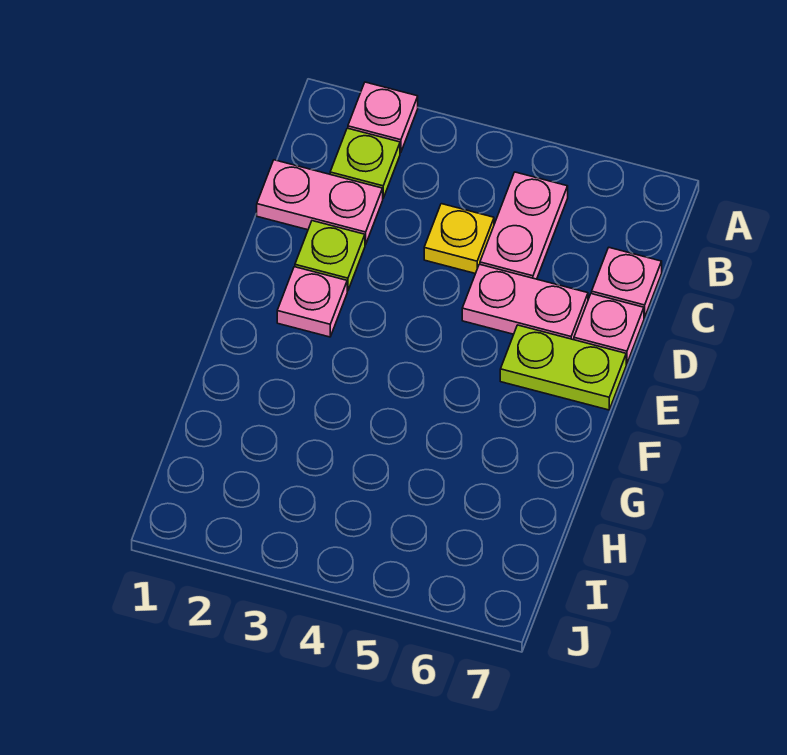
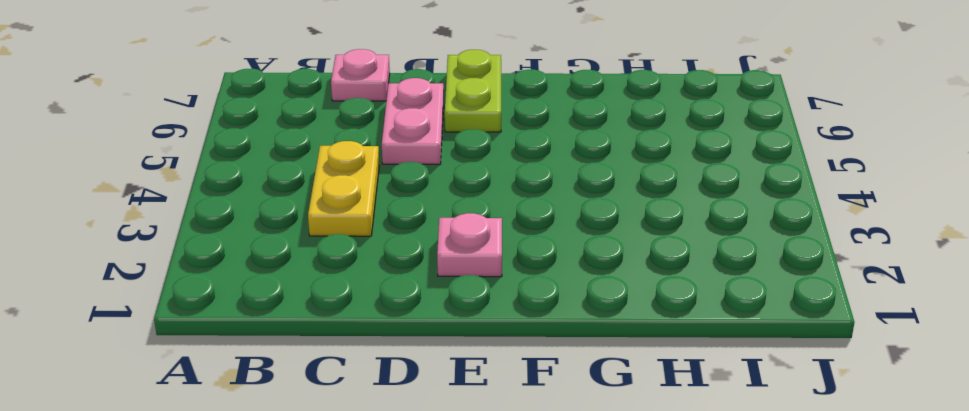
yellow plate C3:C4 level 1 -> yellow plate C4 level 1
none -> pink plate A2 level 1
none -> lime plate B2 level 1

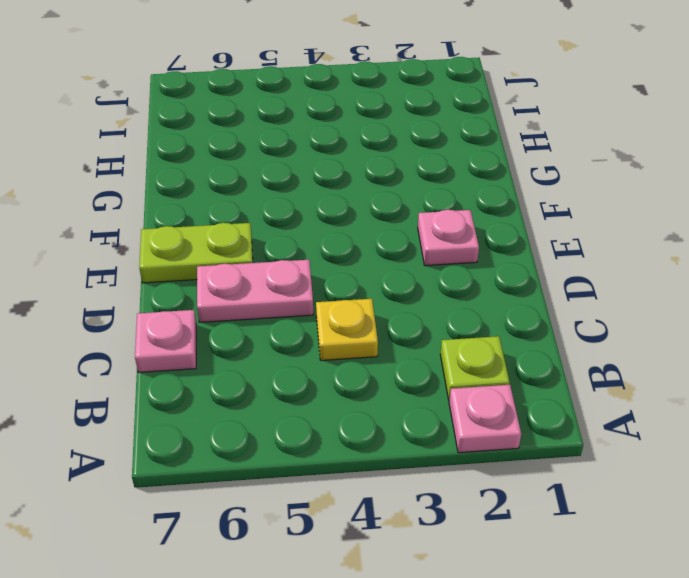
none -> pink plate B5:C5 level 1
none -> pink plate C1:C2 level 1

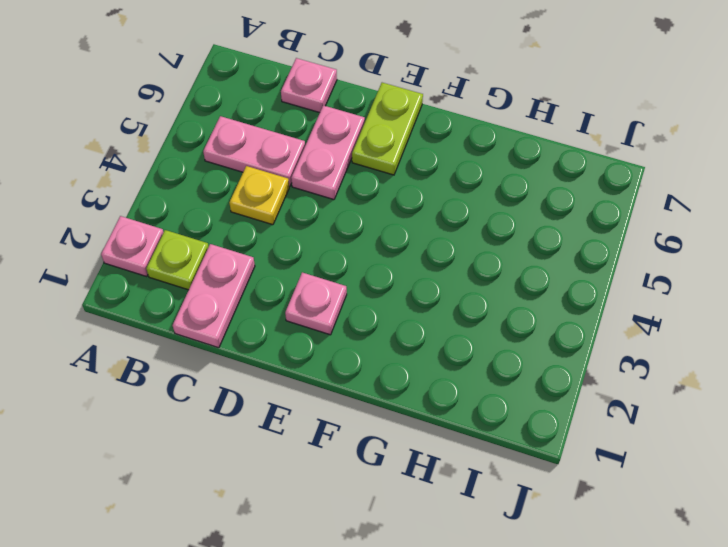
none -> lime plate D2 level 1
none -> pink plate D7 level 1

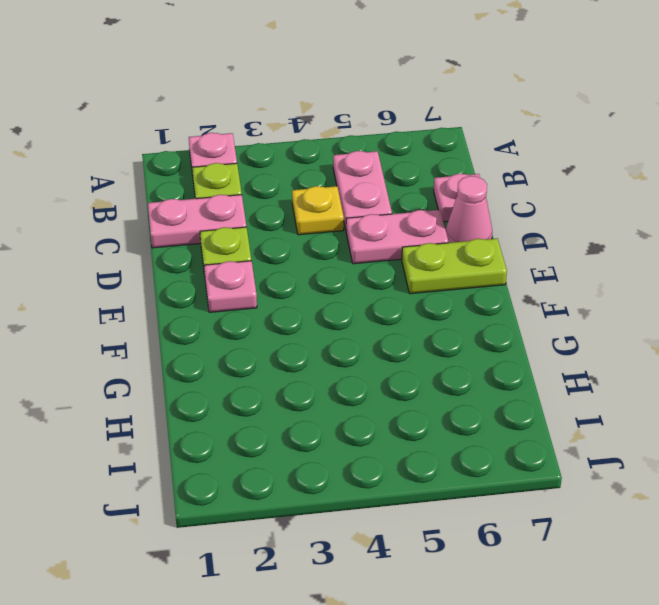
pink cone D7 level 1 -> pink plate D7 level 1

